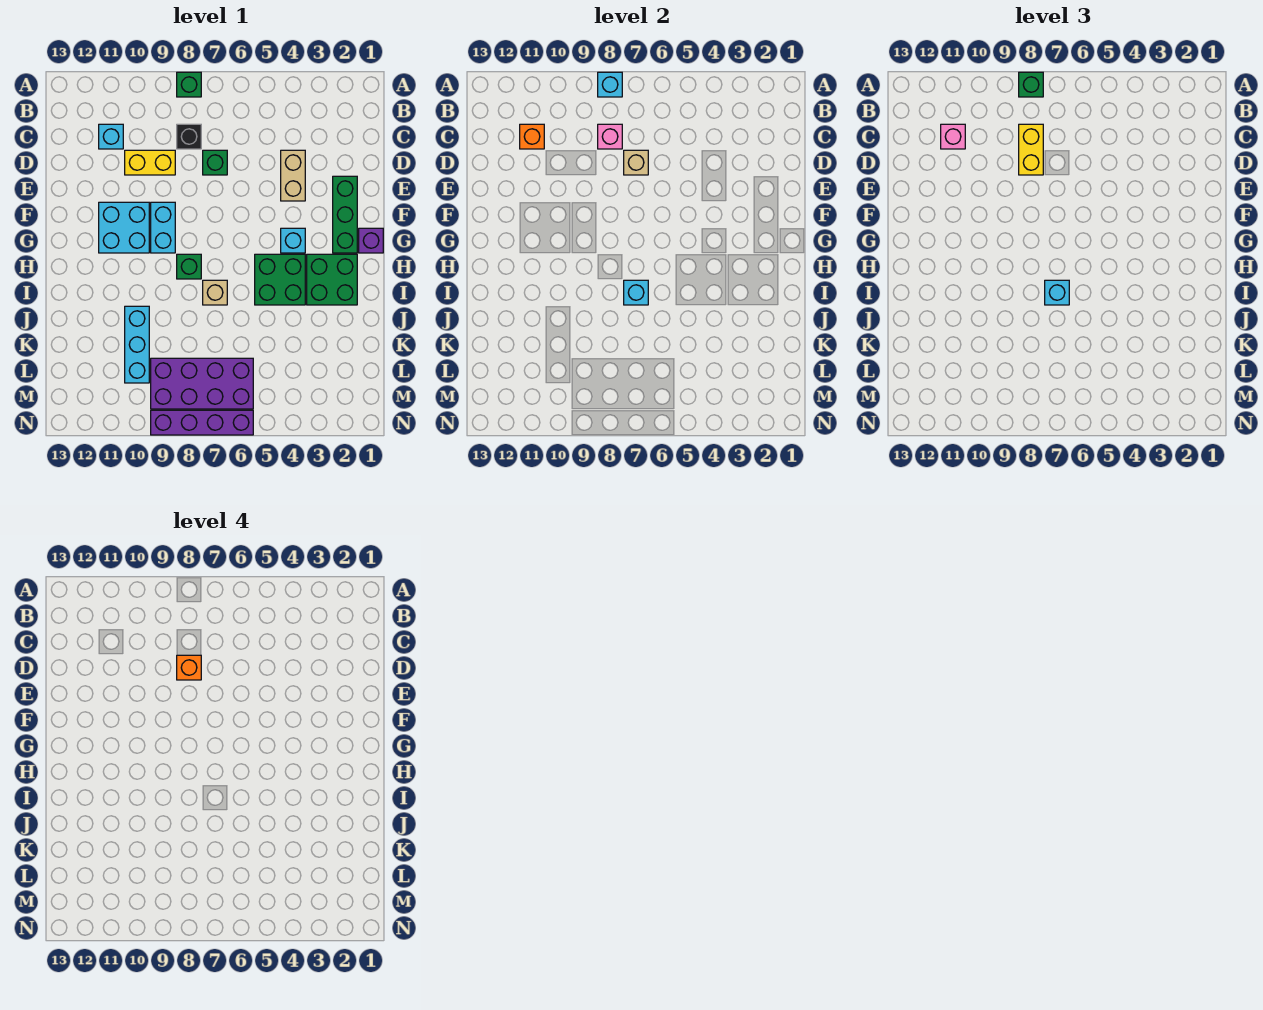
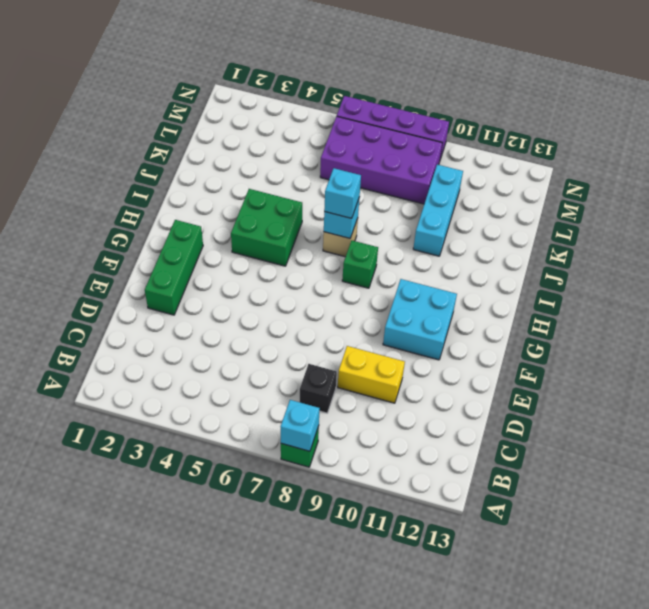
none -> cyan brick C11 level 1
none -> tan brick D4:E4 level 1
none -> green brick D7 level 1

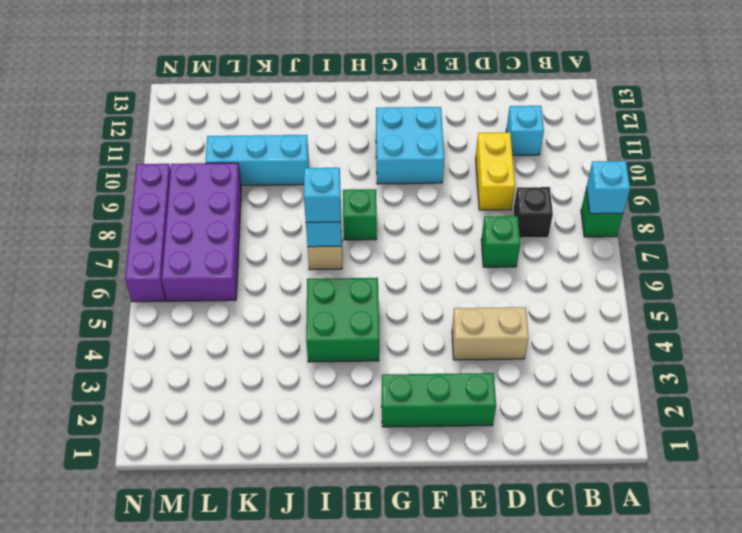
none -> cyan brick F9:G9 level 1
none -> purple brick G1 level 1
none -> cyan brick G4 level 1

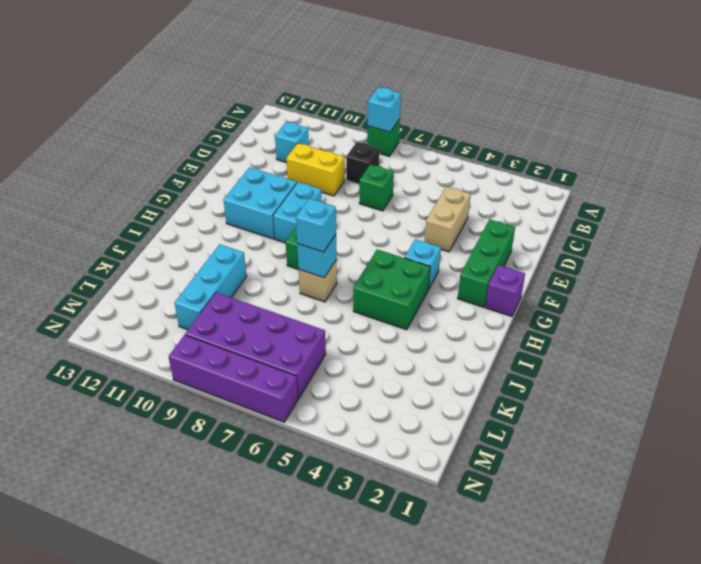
none -> green brick H2:I3 level 1
none -> pink brick C8 level 2
none -> orange brick C11 level 2

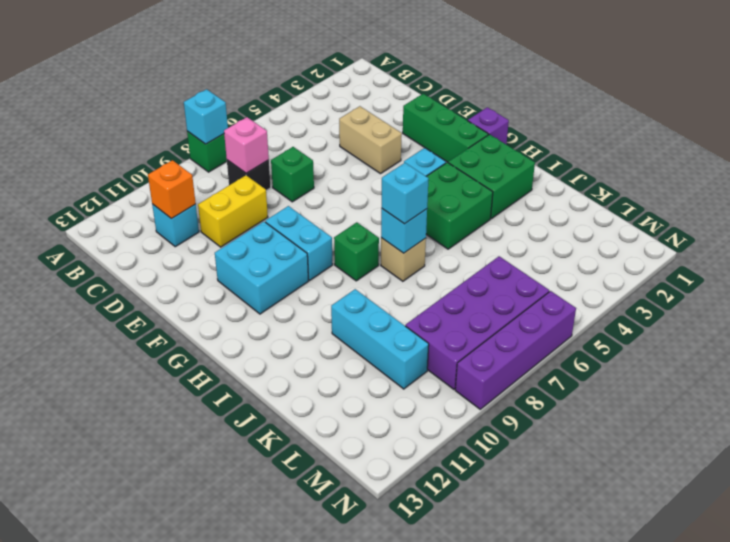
none -> tan brick D7 level 2
none -> green brick A8 level 3
none -> yellow brick C8:D8 level 3

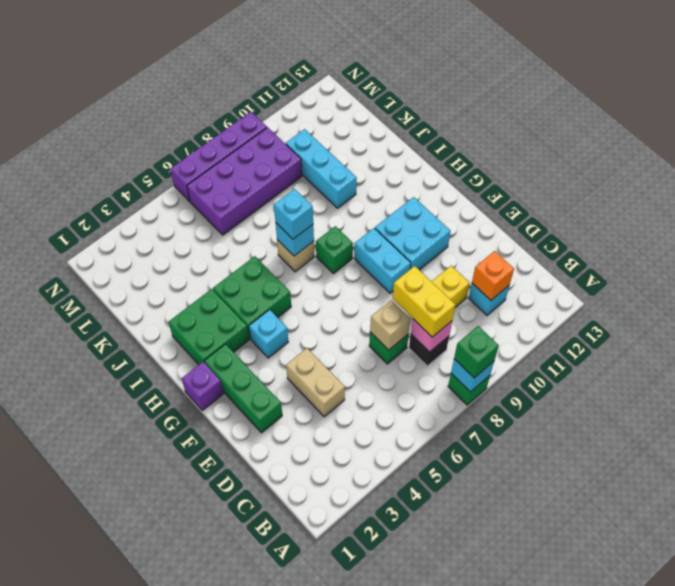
none -> pink brick C11 level 3
none -> orange brick D8 level 4

